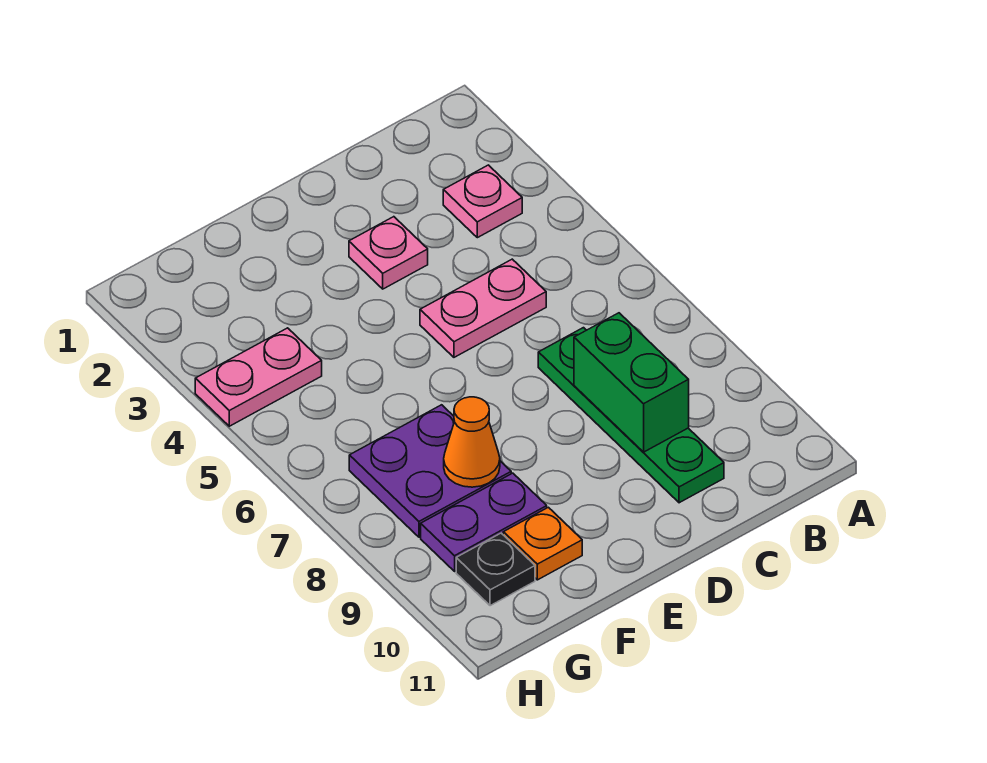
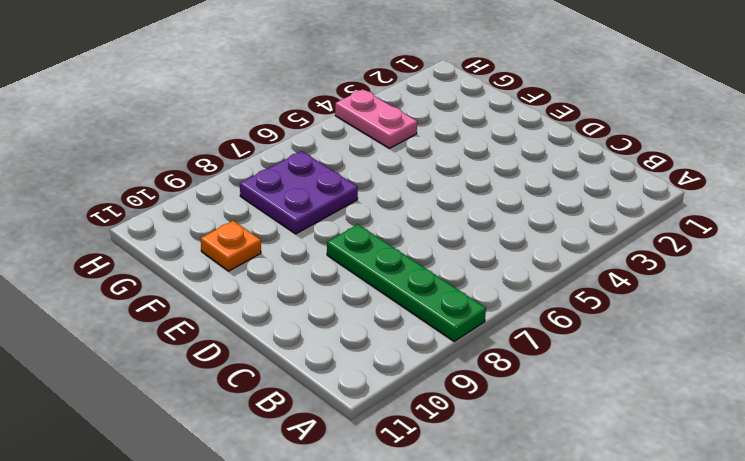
green plate A8:D8 level 1 -> green plate C7:C10 level 1
none -> pink plate B3 level 1
none -> pink plate C5:D5 level 1

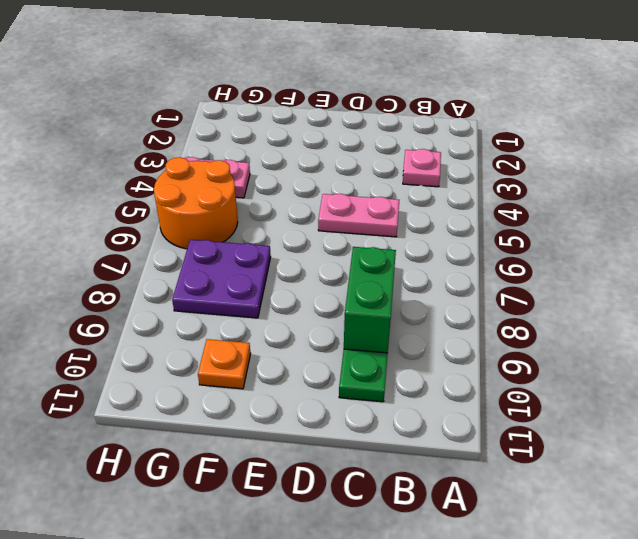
orange round brick G5:H6 level 1 -> none
none -> pink plate D3 level 1
none -> purple plate F9:G9 level 1

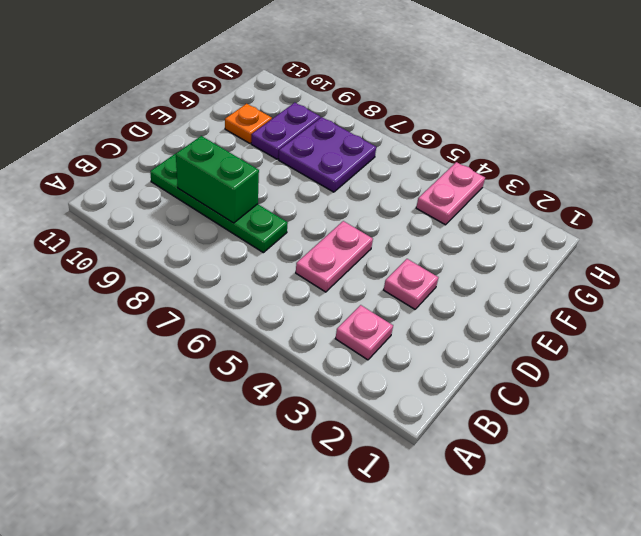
none -> black plate G10 level 1
none -> orange cone F8 level 2

